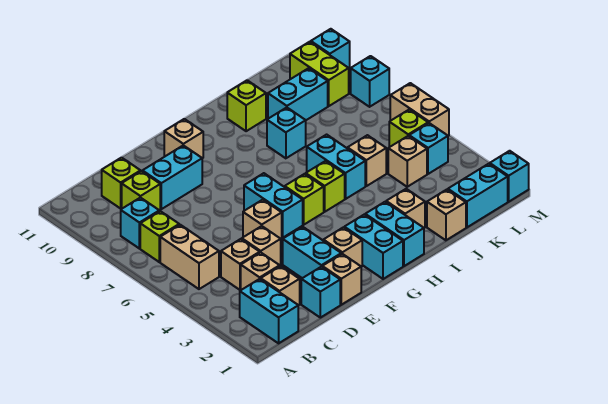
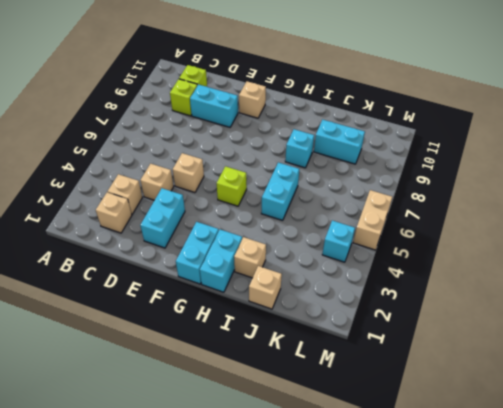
none -> cyan brick B1:B2 level 1
none -> tan brick B5:B6 level 1
none -> lime brick B7 level 1
none -> cyan brick B8 level 1

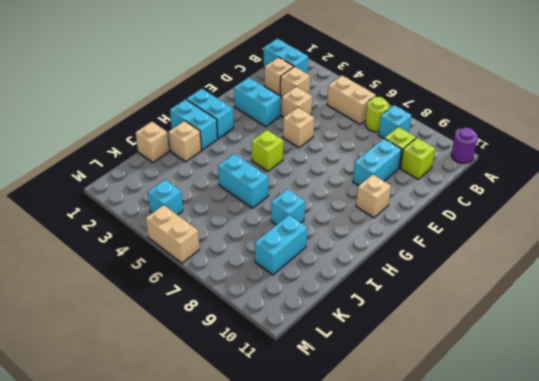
purple round brick A11 level 1 -> none
lime round brick B7 level 1 -> lime brick B7 level 1
none -> tan brick C4 level 1
none -> cyan brick D1 level 1
none -> tan brick E1 level 1
none -> tan brick F2 level 1

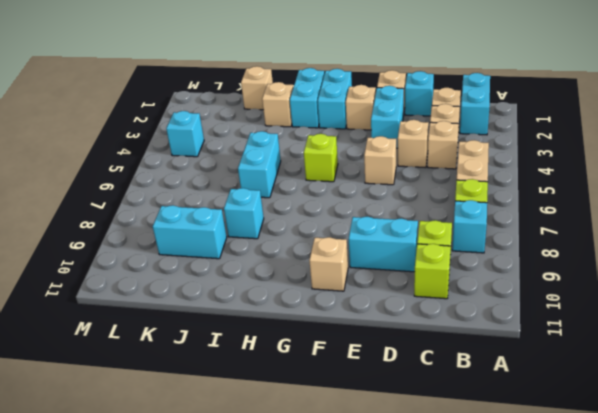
none -> cyan brick F5:F6 level 1
none -> lime brick H5 level 1
none -> lime brick I10 level 1
none -> tan brick J5 level 1

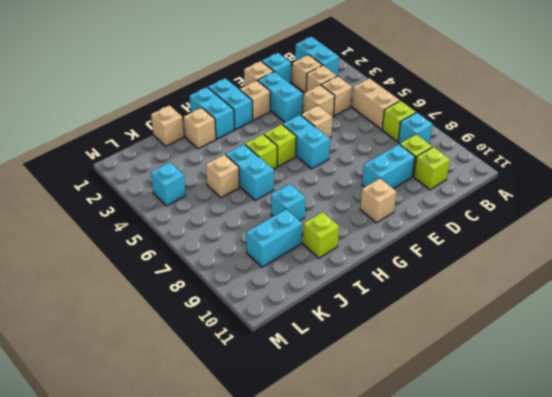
none -> cyan brick K1:L1 level 1
none -> tan brick K4 level 1
none -> lime brick L5 level 1
none -> lime brick L9:L10 level 1

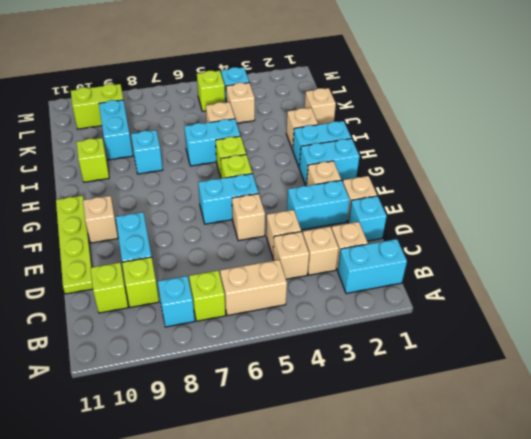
lime plate D11:G11 level 1 -> none
none -> cyan brick K1:L1 level 1
none -> cyan brick M1 level 1
none -> tan brick M5:M6 level 1
none -> cyan brick M8 level 1

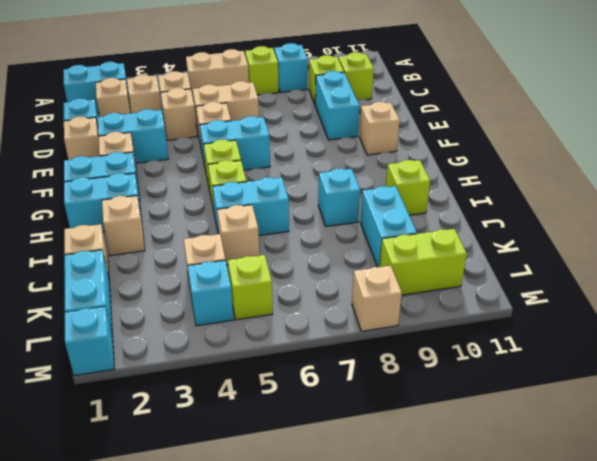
tan brick D5:D6 level 1 -> tan brick M5:M6 level 1
tan brick M8 level 1 -> cyan brick M8 level 1
none -> cyan brick M10 level 1

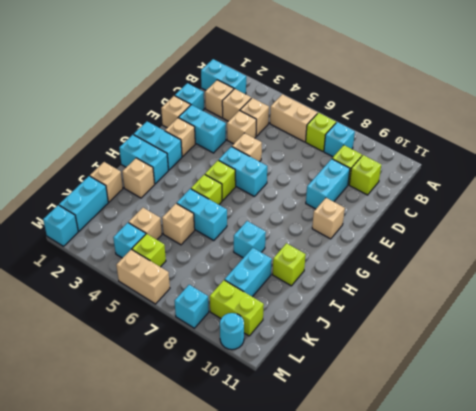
cyan round brick M10 level 1 -> cyan brick M10 level 1

